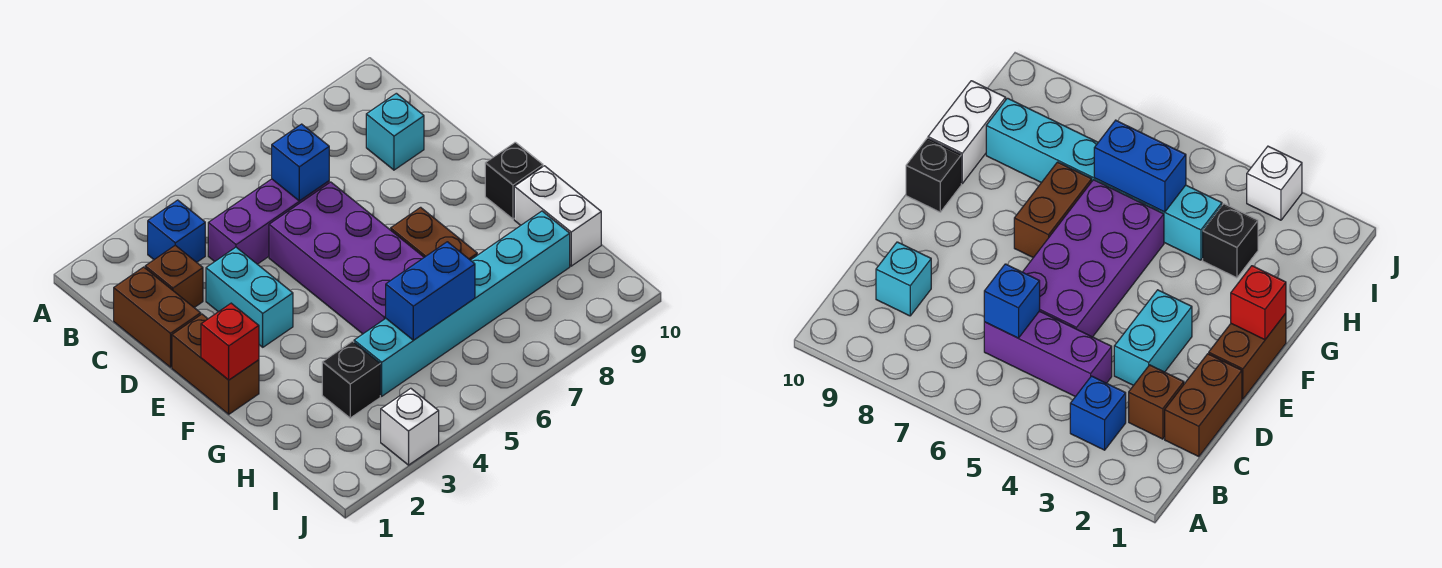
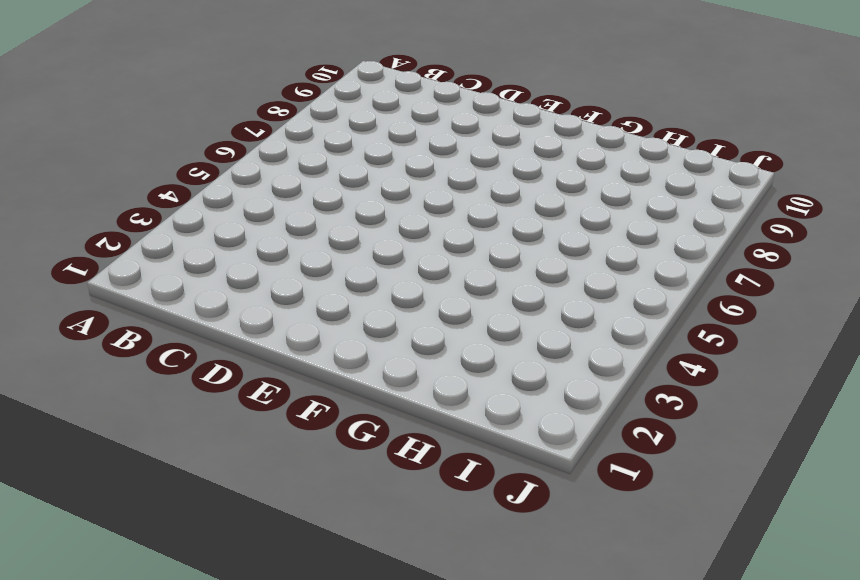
none -> blue brick B3 level 1
none -> brown brick C1:D1 level 1
none -> brown brick C2 level 1

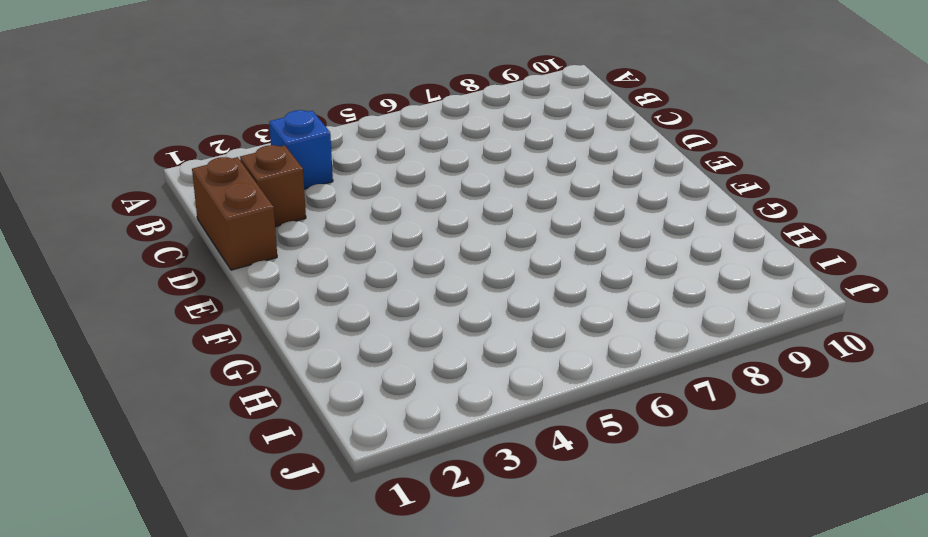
none -> purple brick C4:C6 level 1
none -> cyan brick C9 level 1
none -> cyan brick D3:E3 level 1

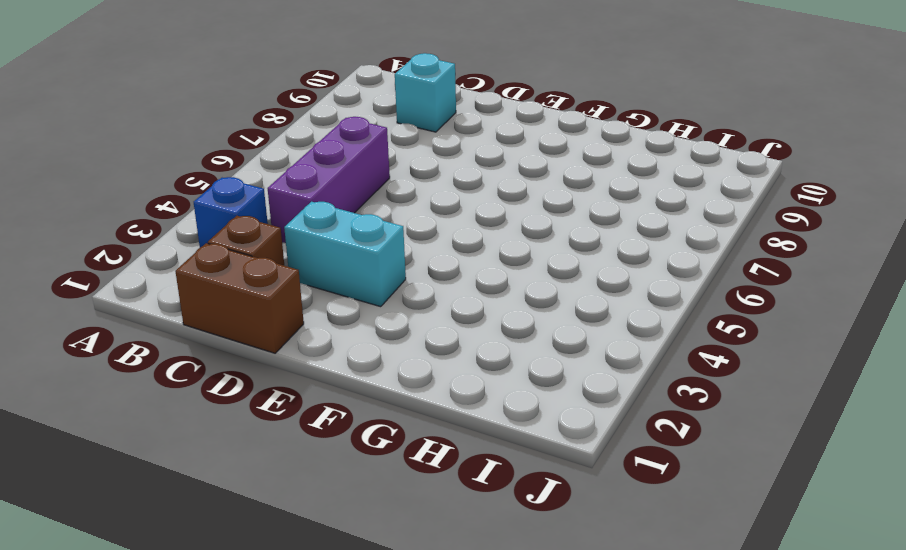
none -> purple brick D5:G6 level 1
none -> brown brick E1:F1 level 1
none -> brown brick F7:G7 level 1

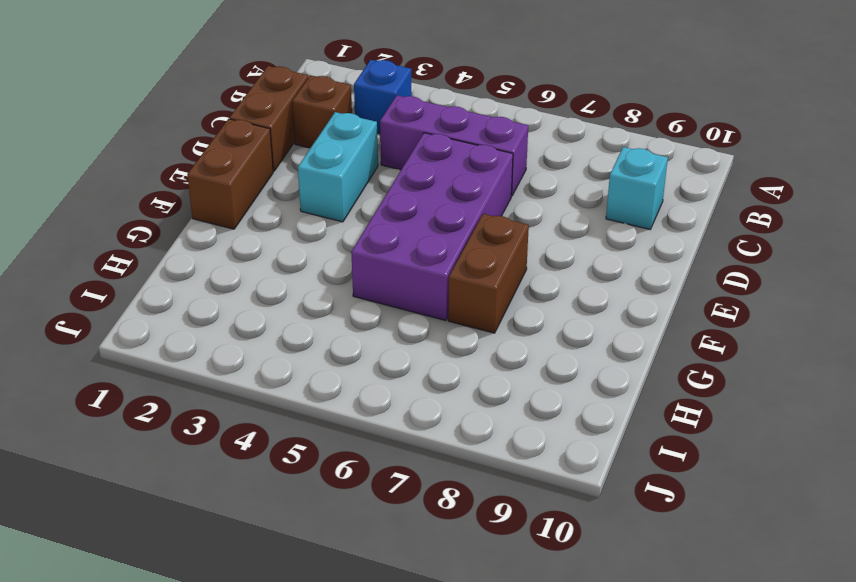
none -> black brick F10 level 1
none -> white brick G10:H10 level 1
none -> black brick H3 level 1

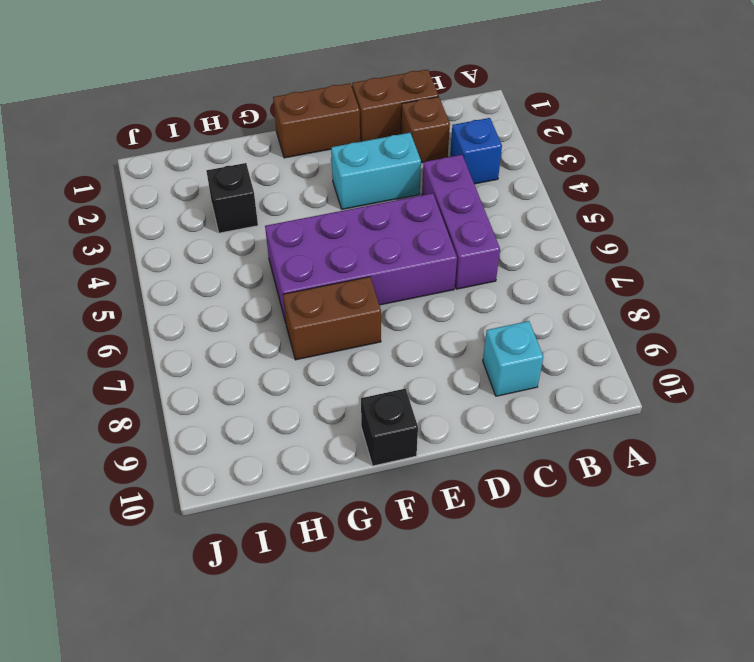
none -> white brick G10:H10 level 1
none -> cyan brick H4:H9 level 1
none -> white brick J3 level 1

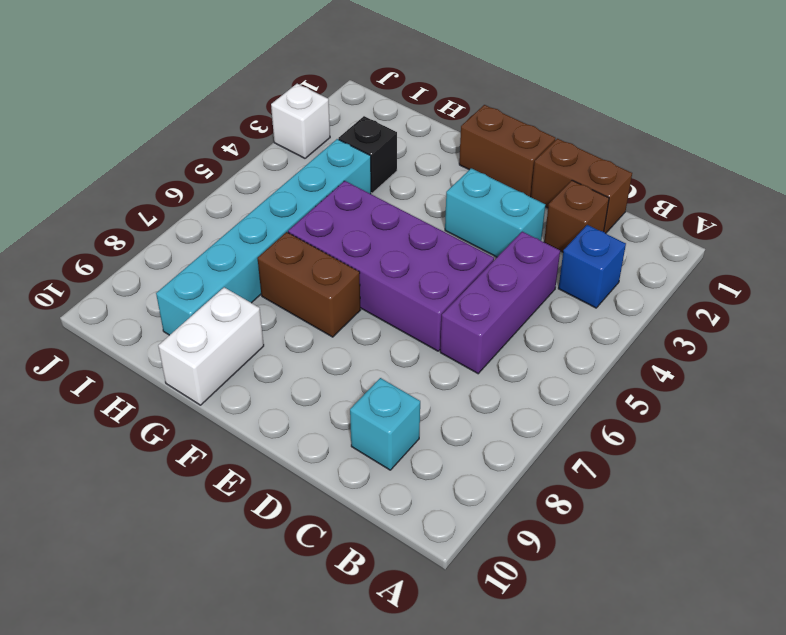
white brick G9:G10 level 1 -> white brick G10:H10 level 1
none -> black brick F10 level 1
none -> blue brick C6 level 2
none -> red brick F1 level 2

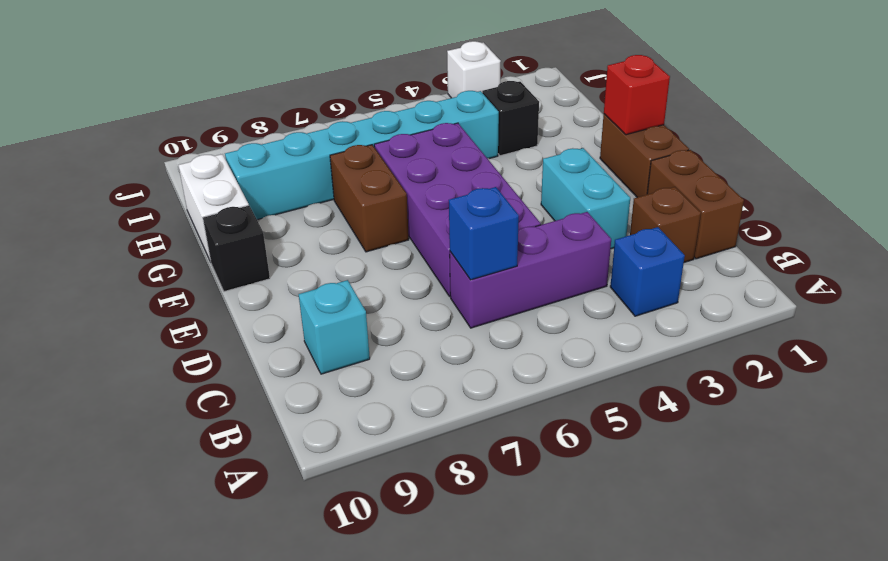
none -> blue brick H5:H6 level 2

